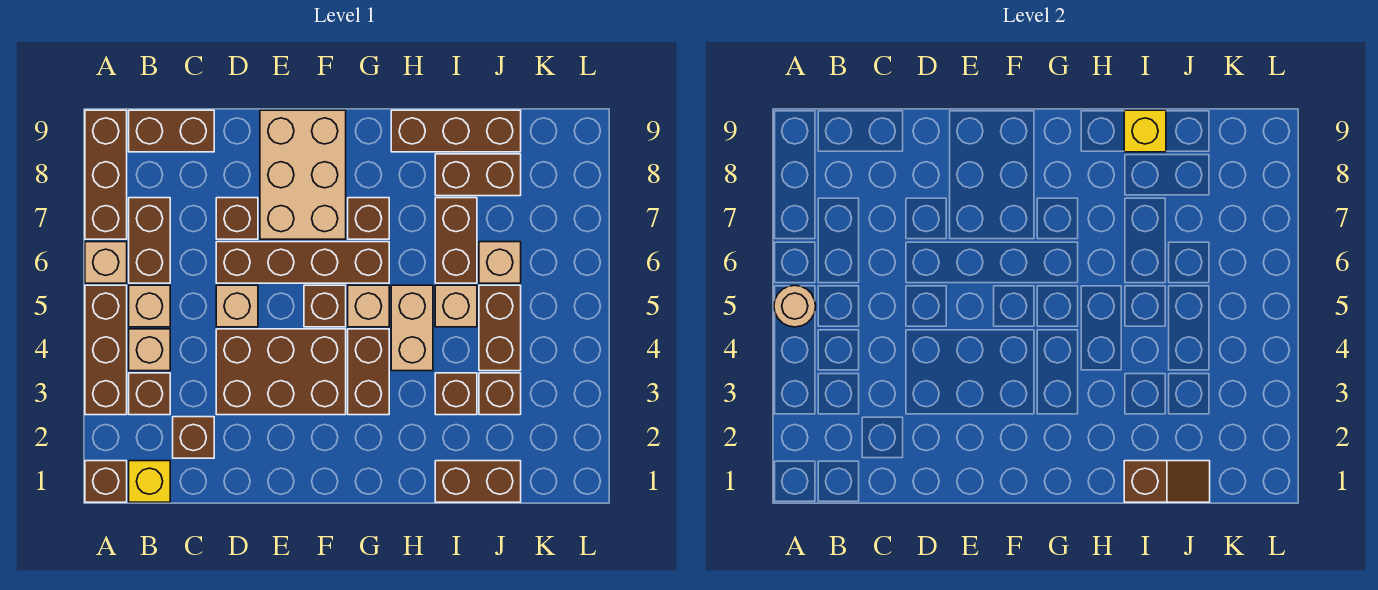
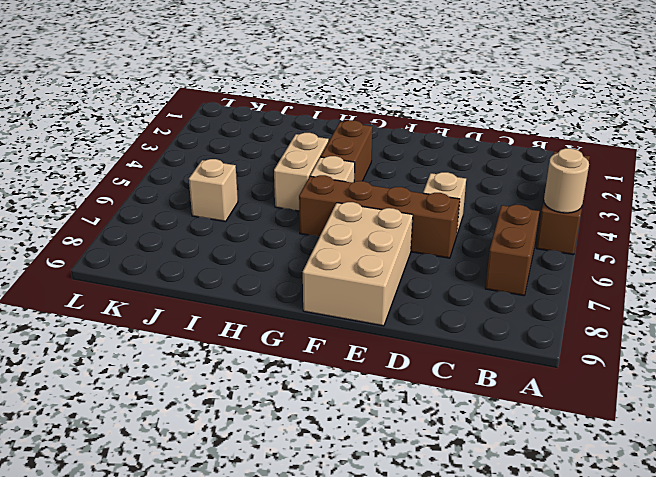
none -> brown brick A1 level 1
none -> tan brick A6 level 1
none -> brown brick A7:A9 level 1
none -> yellow brick B1 level 1

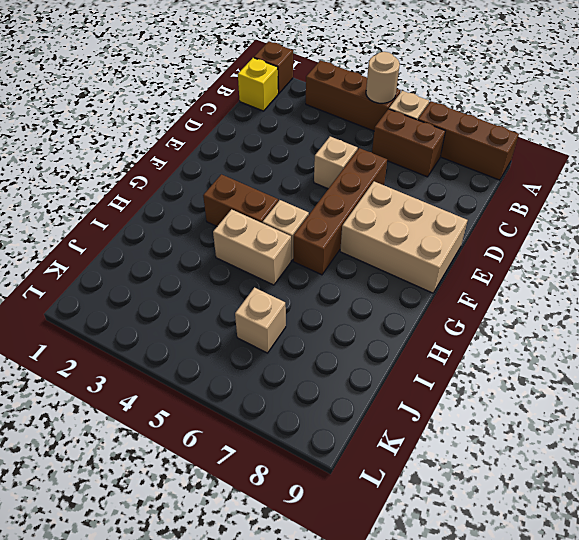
none -> brown brick B3 level 1
none -> tan brick B4 level 1
none -> tan brick B5 level 1
none -> brown brick B9:C9 level 1

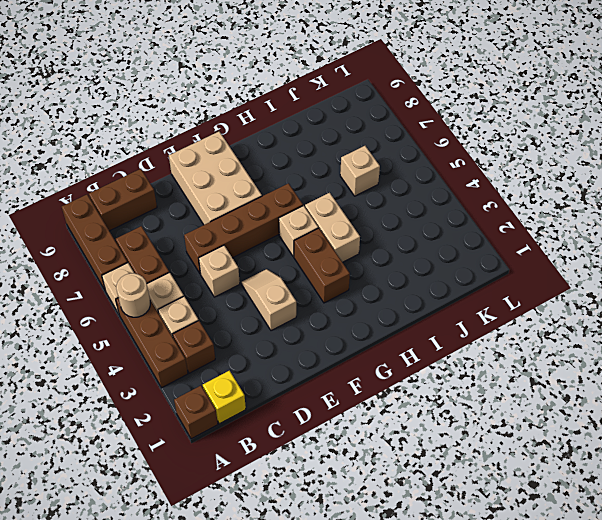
tan slope E3:E4 level 1 top 3 -> brown brick D3:F4 level 1
none -> brown brick C2 level 1
none -> brown brick D7 level 1
none -> brown brick F5 level 1
none -> brown brick G7 level 1

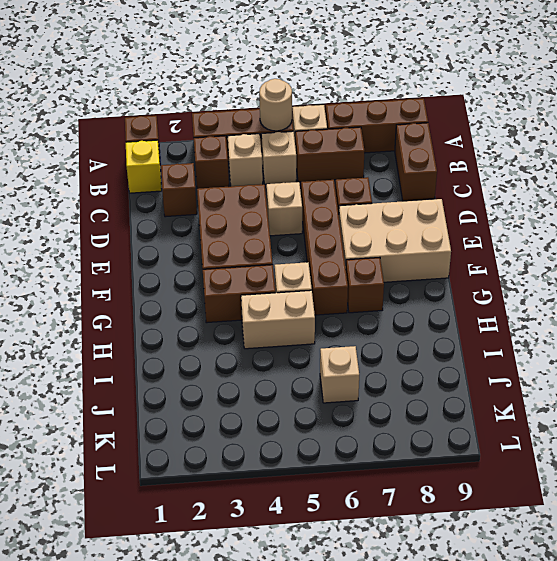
none -> brown brick F5 level 1
none -> brown brick H9:J9 level 1
none -> brown brick I1:J1 level 1
none -> brown brick I3 level 1

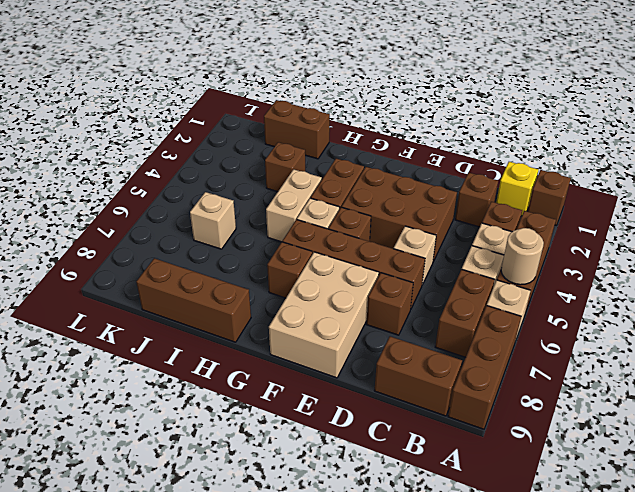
none -> tan brick I5 level 1
none -> brown brick I6:I7 level 1
none -> brown brick I8:J8 level 1
none -> brown brick J3 level 1

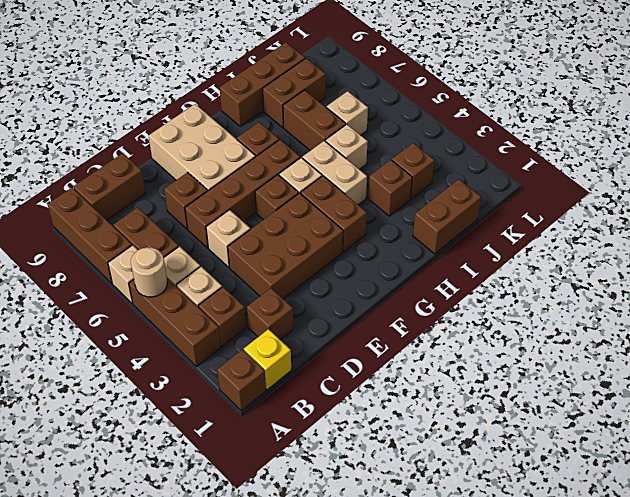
none -> brown brick J4:J5 level 1
none -> brown slope I1:J1 level 2 top I
none -> yellow brick I9 level 2

